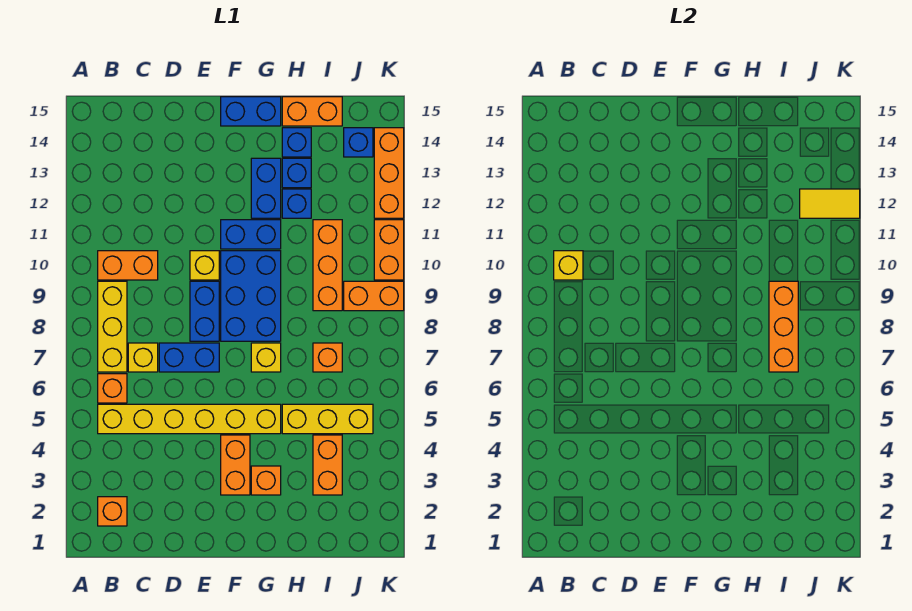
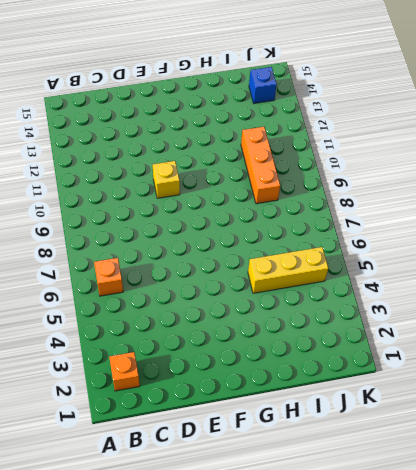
none -> yellow brick B5:G5 level 1
none -> yellow brick B7:B9 level 1
none -> orange brick B10:C10 level 1
none -> yellow brick C7 level 1

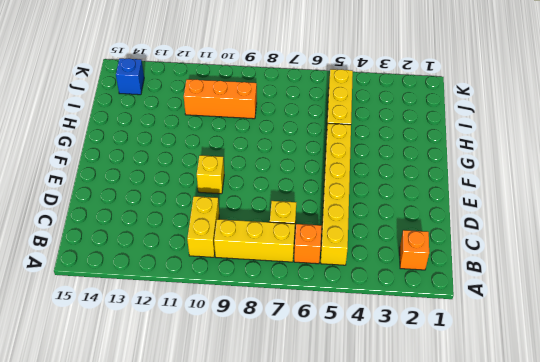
yellow brick B10:C10 level 1 -> orange brick B10:C10 level 1
none -> blue brick D7:E7 level 1
none -> blue brick E8:E9 level 1
none -> orange brick F3:F4 level 1
none -> blue brick F8:G10 level 1

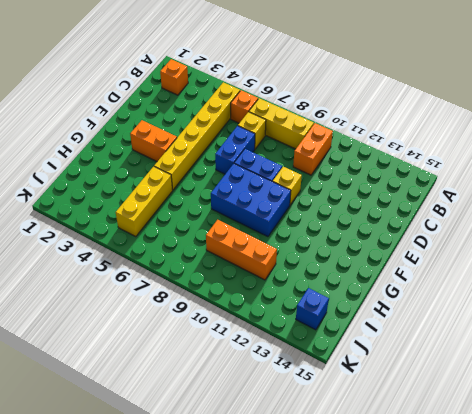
none -> blue brick F11:G11 level 1
none -> blue brick F15:G15 level 1
none -> orange brick G3 level 1
none -> yellow brick G7 level 1

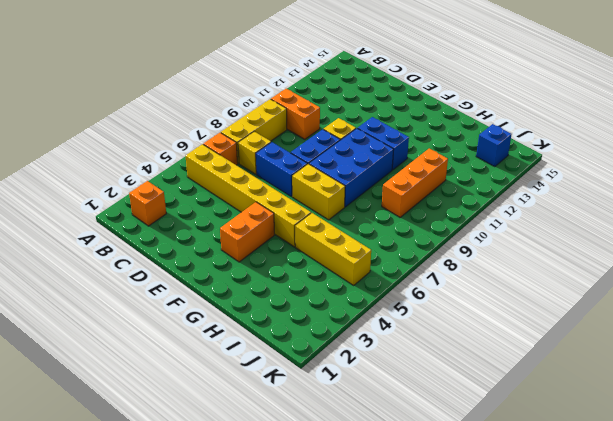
yellow brick F7:G7 level 1 -> yellow brick G7 level 1
none -> blue brick F15:G15 level 1
none -> orange brick G3 level 1
none -> blue brick G12:G13 level 1
none -> blue brick H12 level 1

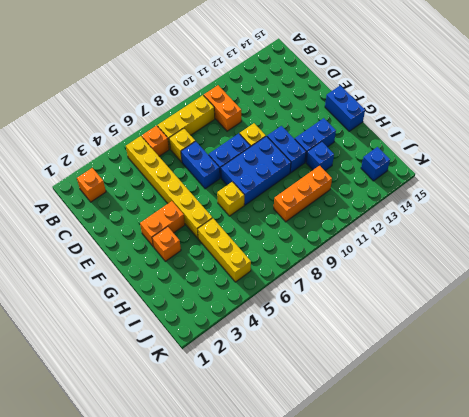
none -> blue brick H13 level 1
none -> blue brick H14 level 1
none -> orange brick H15:I15 level 1
none -> orange brick I3:I4 level 1

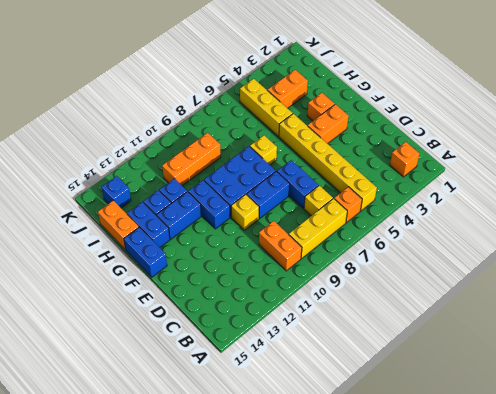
blue brick G14:H14 level 1 -> blue brick H14 level 1
none -> orange brick I7 level 1
none -> orange brick J9:K9 level 1
none -> orange brick K10:K11 level 1
none -> orange brick K12:K14 level 1

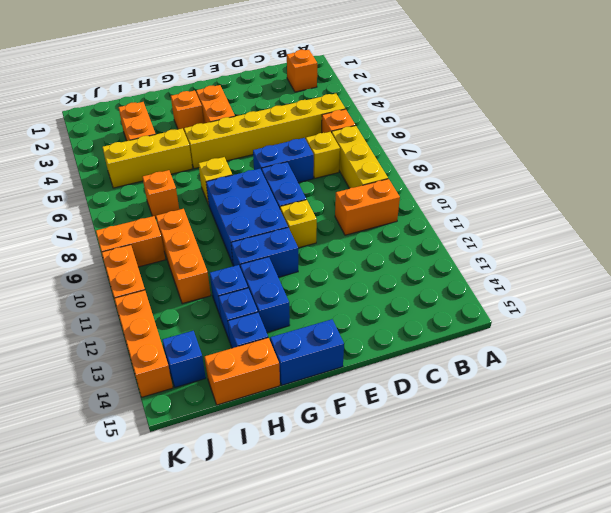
none -> yellow brick B10 level 2
none -> orange brick I7:I9 level 2
none -> yellow tile J12:K12 level 2

